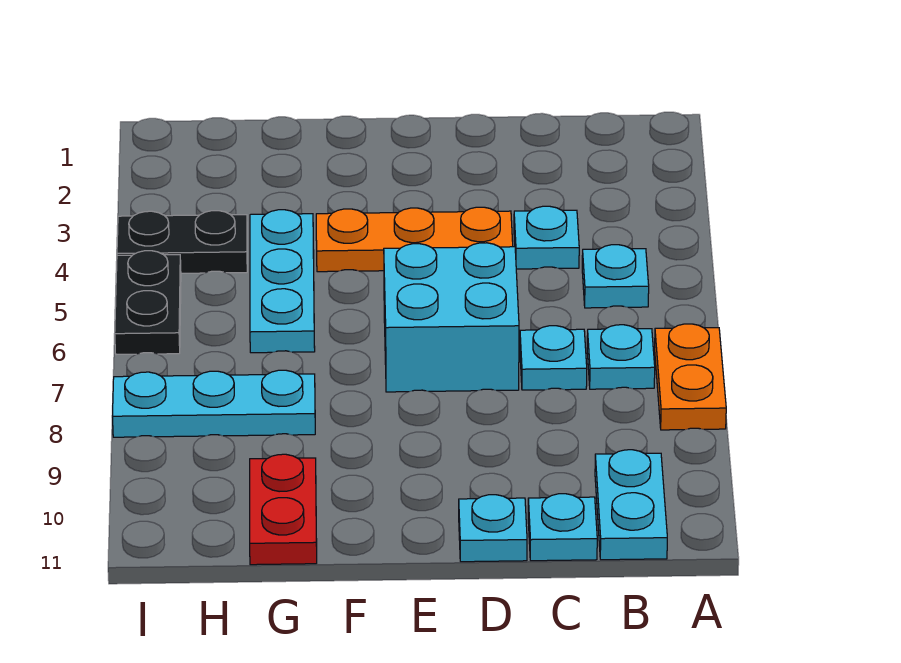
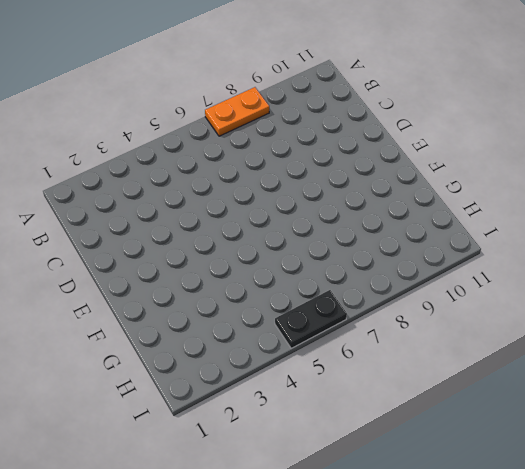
none -> cyan plate B5 level 1
none -> cyan plate B7 level 1
none -> cyan plate B10:B11 level 1

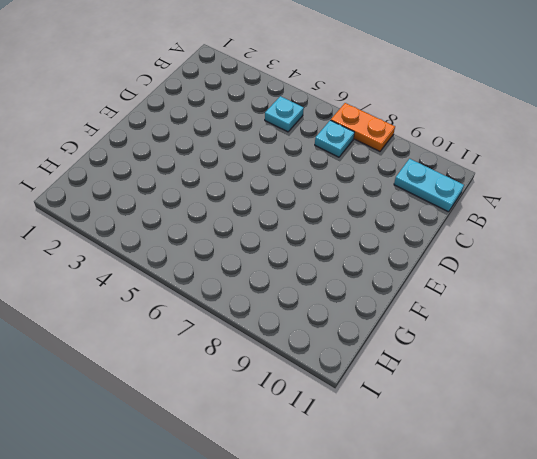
none -> cyan plate C4 level 1
none -> cyan plate C7 level 1
none -> cyan plate C11 level 1

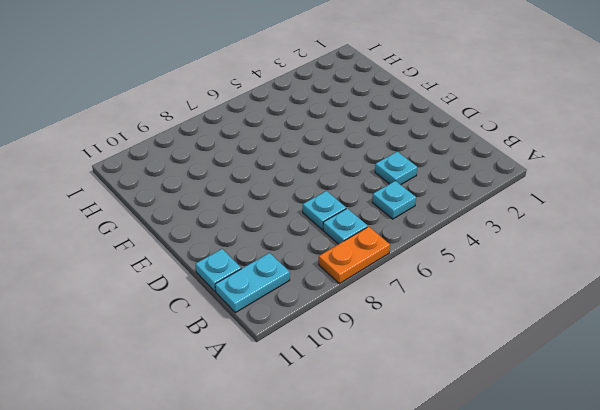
none -> orange plate D4:F4 level 1
none -> cyan brick D6:E7 level 1
none -> cyan plate D11 level 1

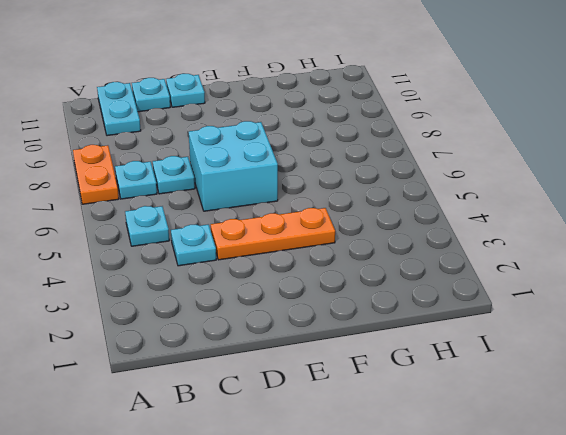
none -> cyan plate G4:G6 level 1
none -> cyan plate G8:I8 level 1
none -> red plate G10:G11 level 1

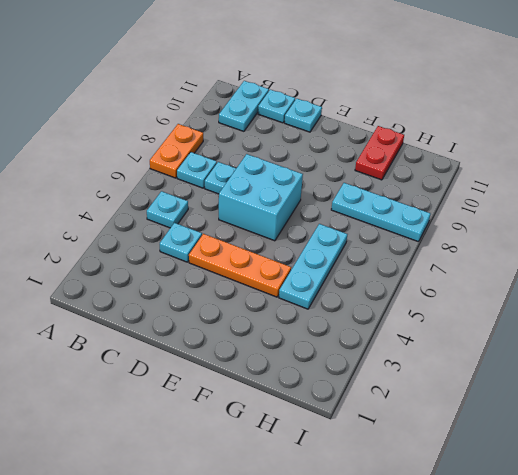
none -> black plate H4:I4 level 1
none -> black plate I5:I6 level 1

